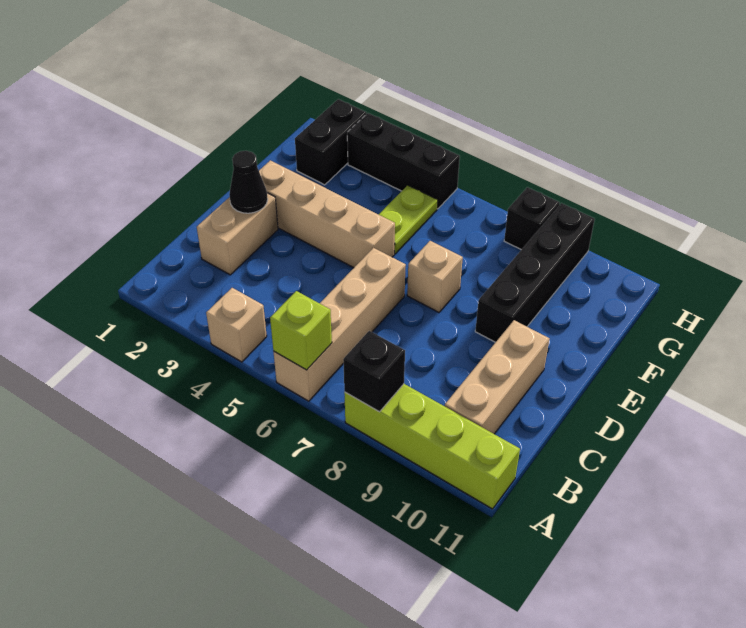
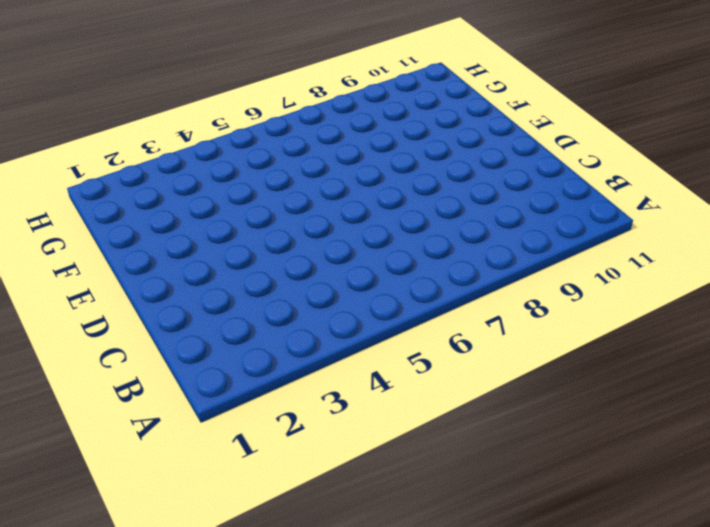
none -> tan brick A4 level 1
none -> tan brick A6:D6 level 1
none -> lime brick A8:A11 level 1

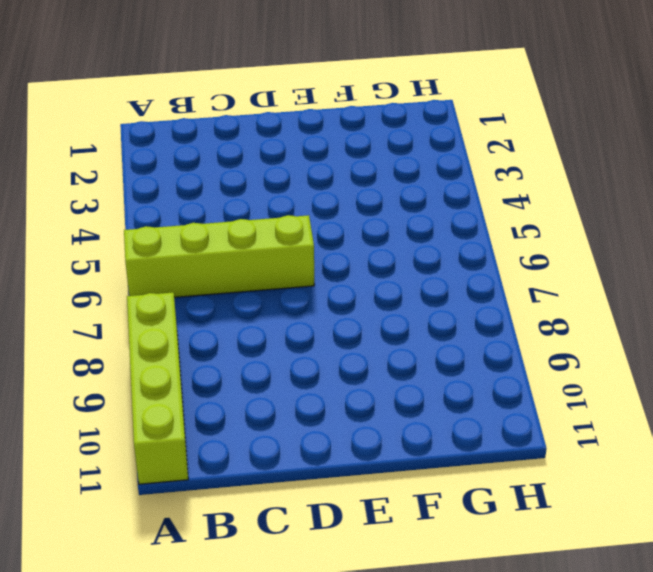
lime brick A6:D6 level 1 -> tan brick A6:D6 level 1
none -> tan brick A4 level 1
none -> tan brick B10:D10 level 1
none -> tan brick C2:D2 level 1

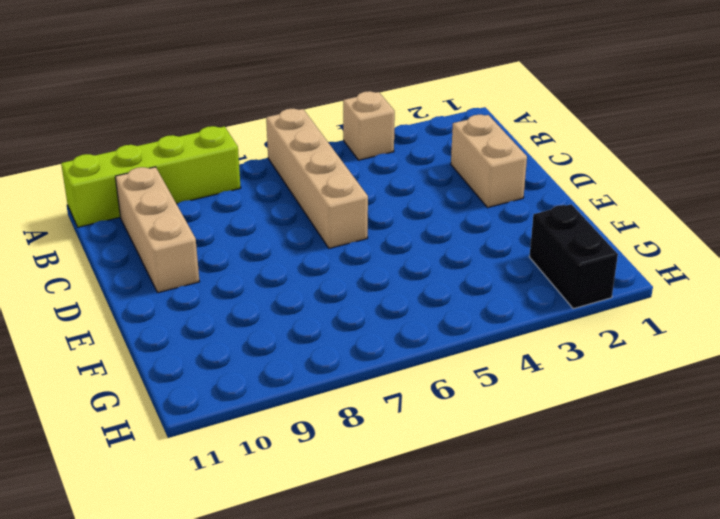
none -> tan brick E2:E5 level 1
none -> tan brick E7 level 1
none -> black brick E9:H9 level 1

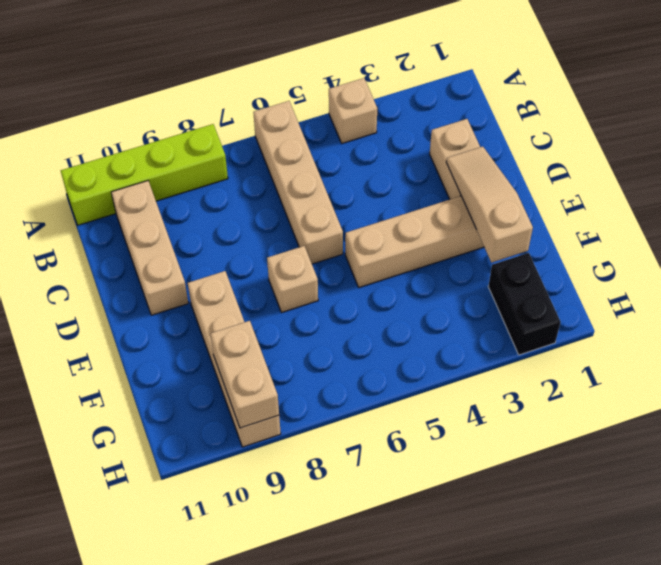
tan slope D2:F2 level 2 top F -> black cone D2 level 2
tan brick E9:H9 level 1 -> black brick E9:H9 level 1
tan brick G9:H9 level 2 -> none
none -> lime plate F5:G5 level 1
none -> black brick H3:H5 level 1
none -> black brick H8 level 1

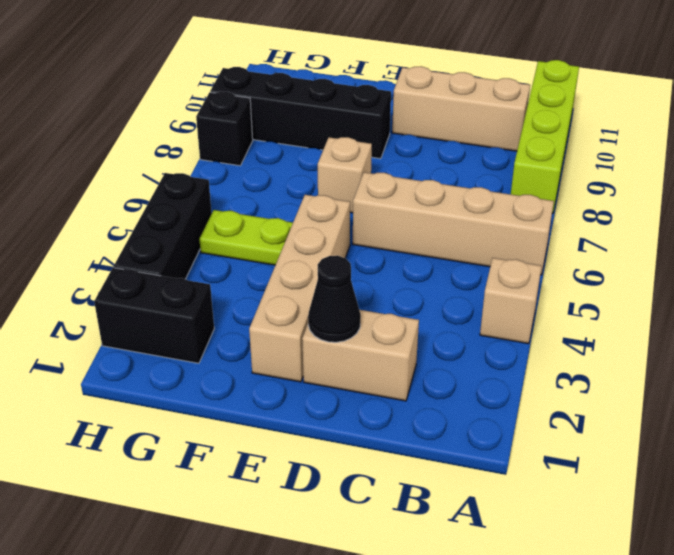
none -> lime brick A6 level 2
none -> black brick A8 level 2

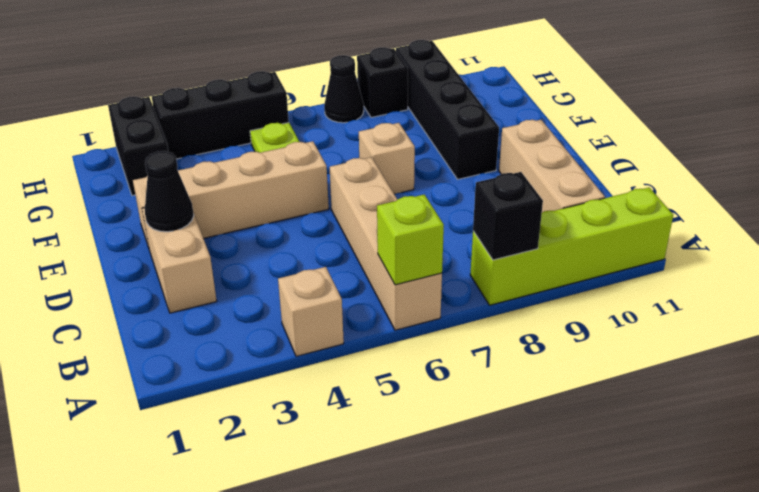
black cone H7 level 1 -> none

